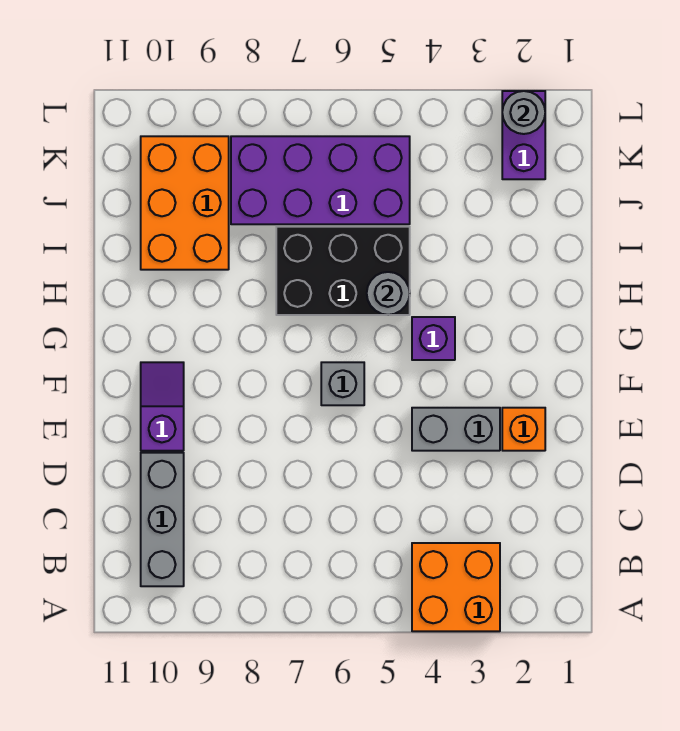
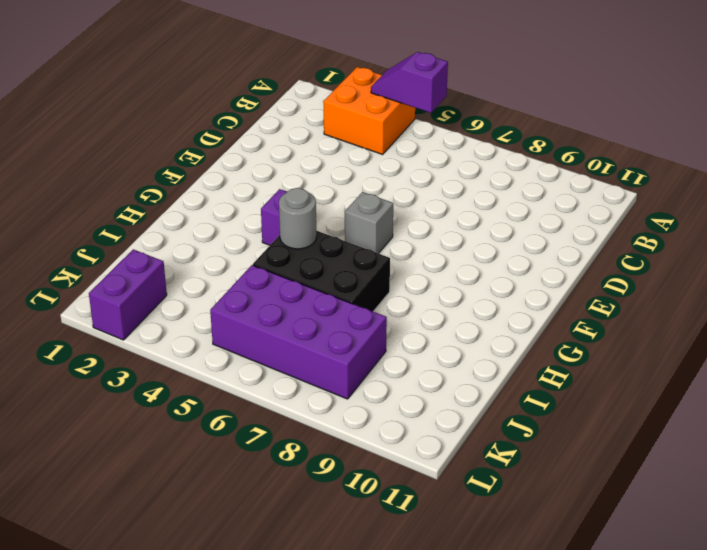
purple slope A4:A5 level 2 top 5 -> purple slope E10:F10 level 1 top E
none -> grey brick B10:D10 level 1
none -> orange brick E2 level 1
none -> grey brick E3:E4 level 1

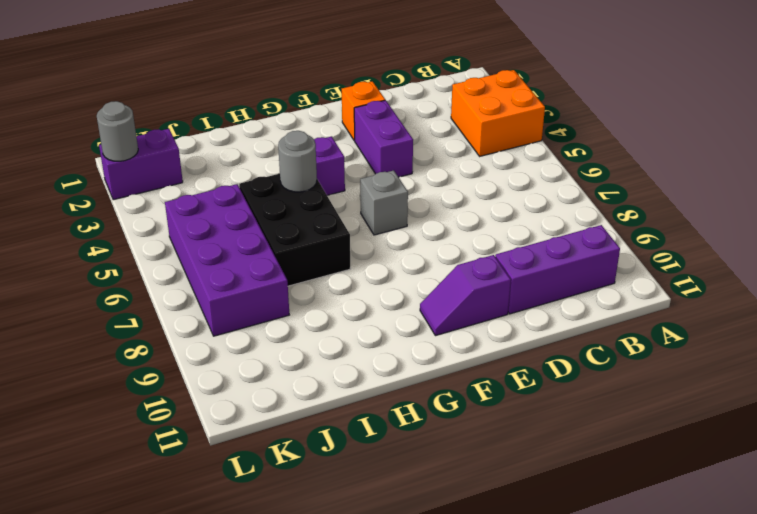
purple brick B10:D10 level 1 -> grey brick B10:D10 level 1
purple brick E3:E4 level 1 -> grey brick E3:E4 level 1
none -> orange brick I9:K10 level 1

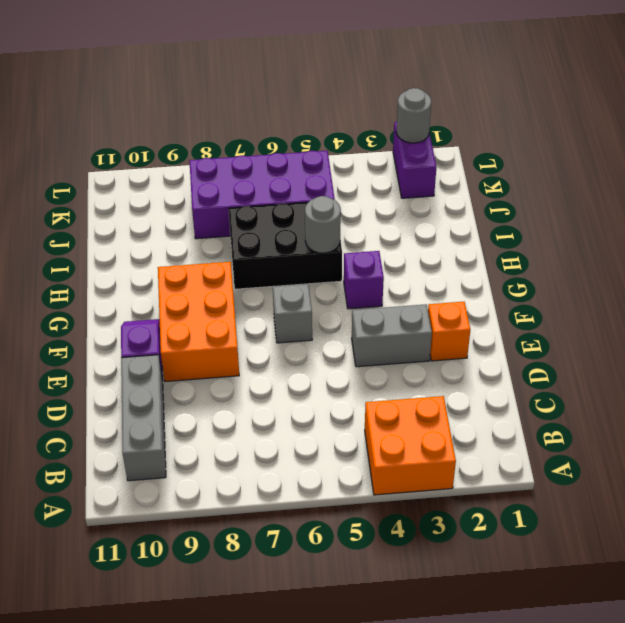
orange brick E8:G9 level 1 -> orange brick I9:K10 level 1

